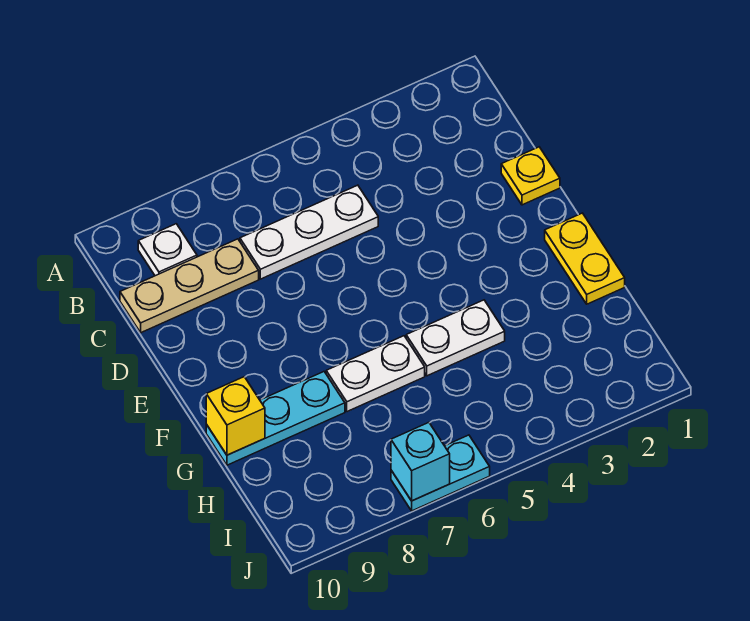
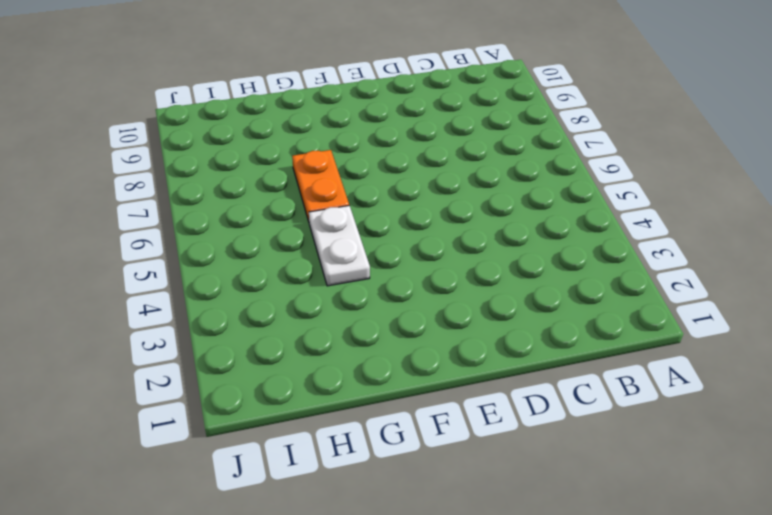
orange plate G6:G7 level 1 -> white plate G6:G7 level 1
none -> white plate B9 level 1
none -> white plate C5:C7 level 1

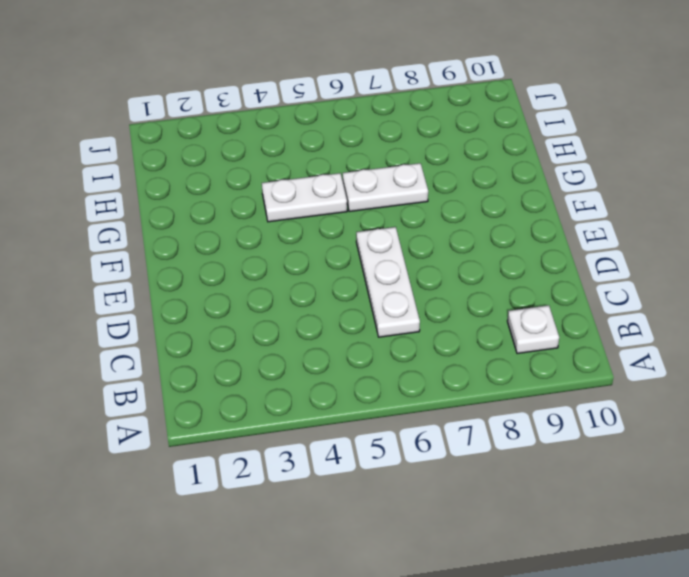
white plate C6:E6 level 1 -> white plate C5:C7 level 1
none -> tan plate C8:C10 level 1
none -> yellow plate D1 level 1

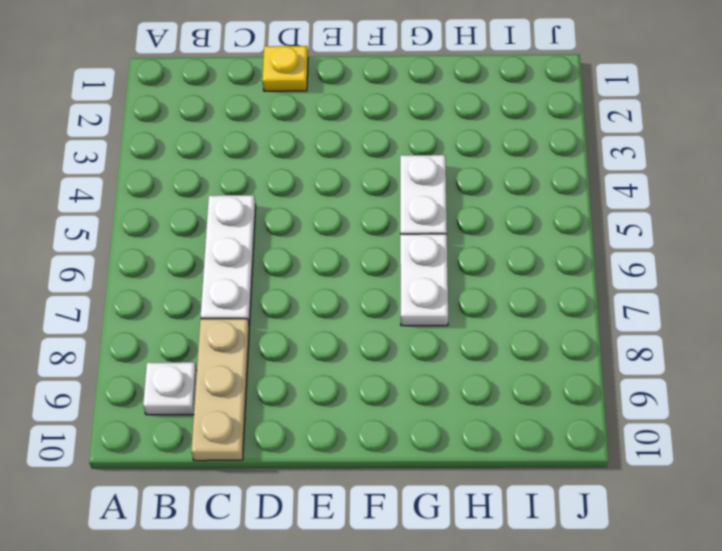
none -> yellow plate F1:G1 level 1
none -> cyan plate G8:G10 level 1

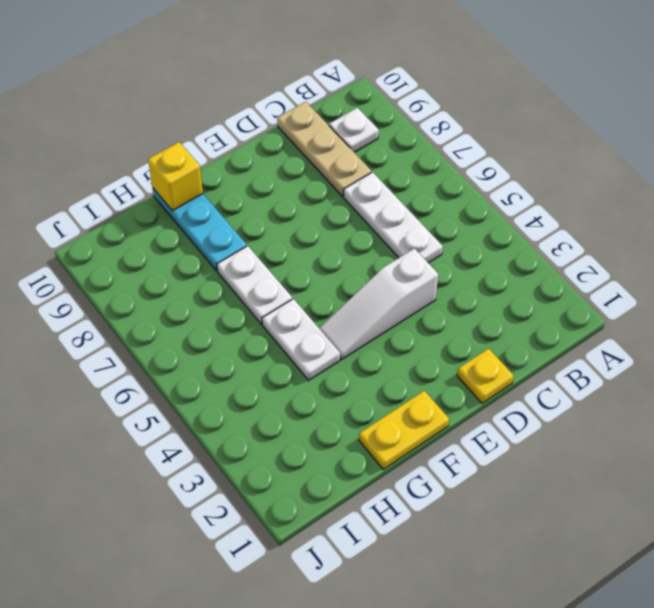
white slope D4:F4 level 1 top D -> none
none -> cyan plate J6:J7 level 1
none -> cyan brick J7 level 2

